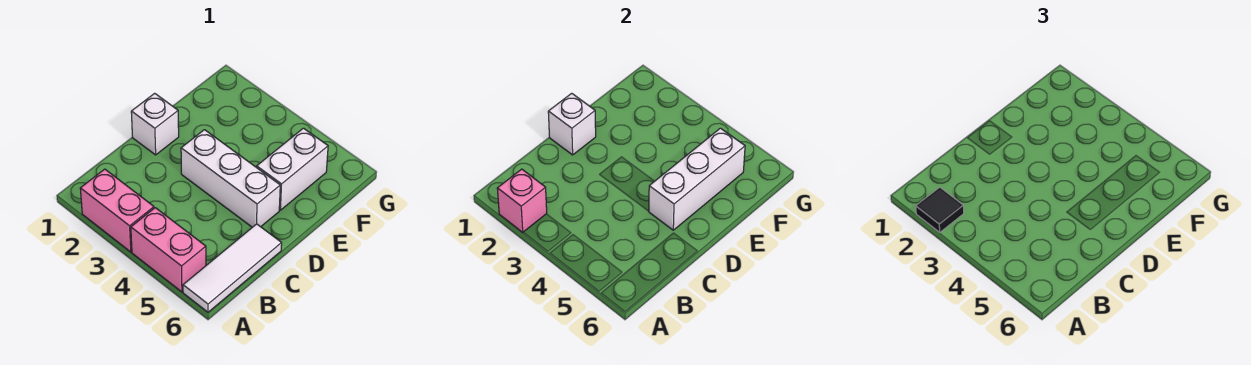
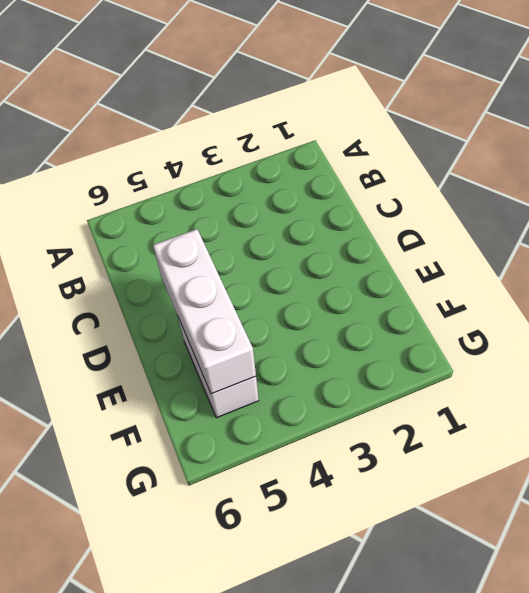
none -> pink brick A2:A3 level 1
none -> pink brick A4:A5 level 1

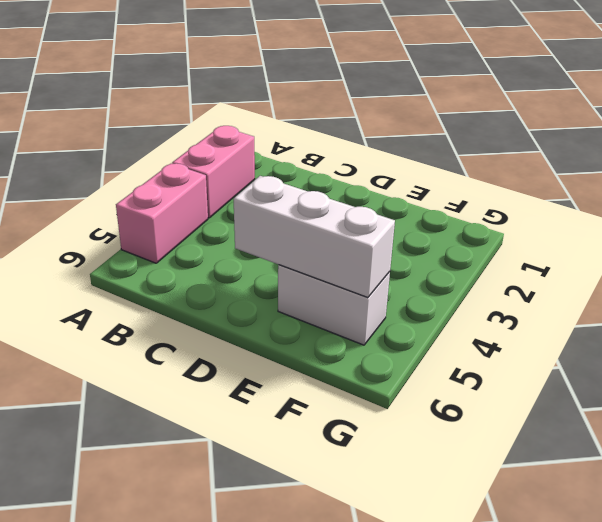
none -> white tile A6:C6 level 1
none -> white brick D1 level 1

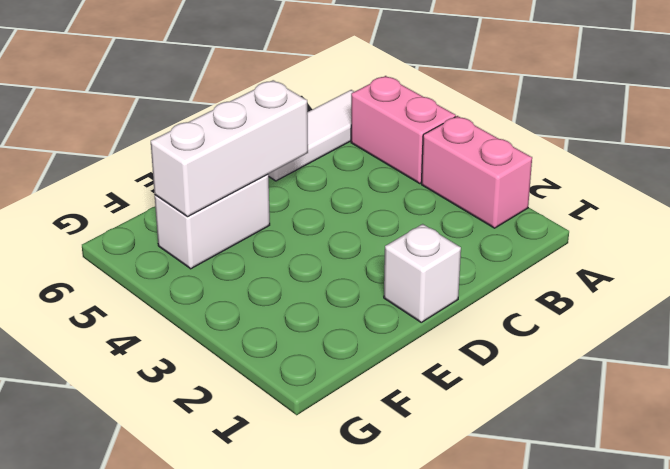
none -> white brick D3:D5 level 1
none -> pink brick A2 level 2

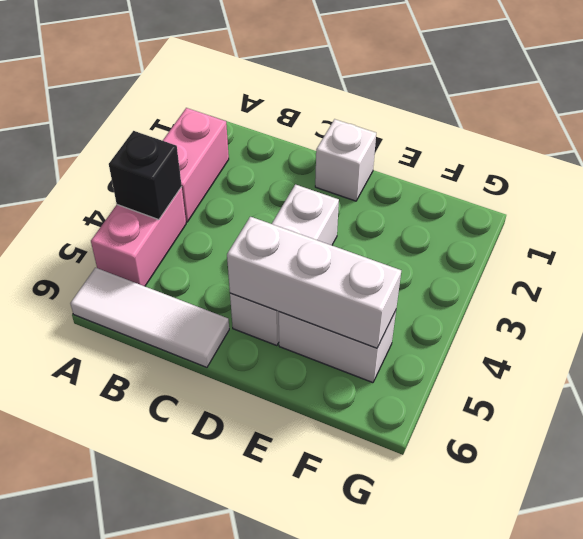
black brick A4 level 2 -> none
none -> pink brick A2 level 2
none -> white brick D1 level 2

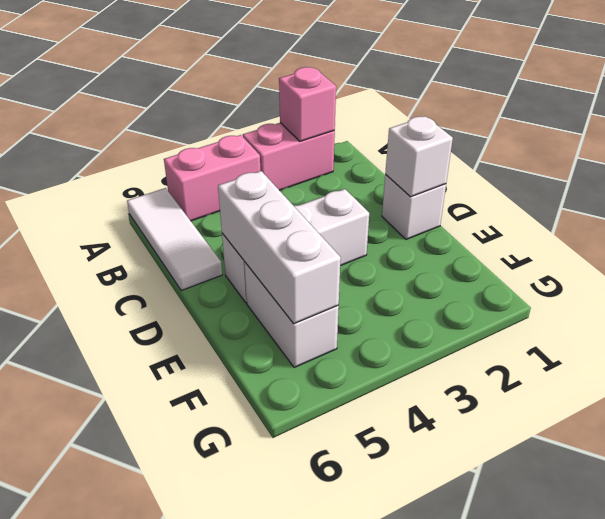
none -> black tile A2 level 3

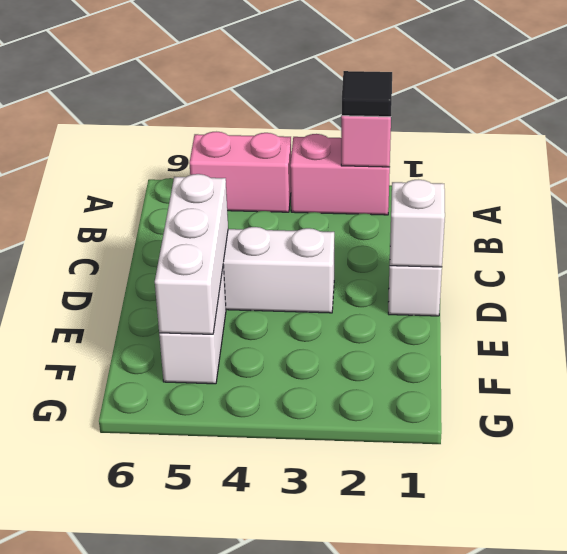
none -> white tile A6:C6 level 1

